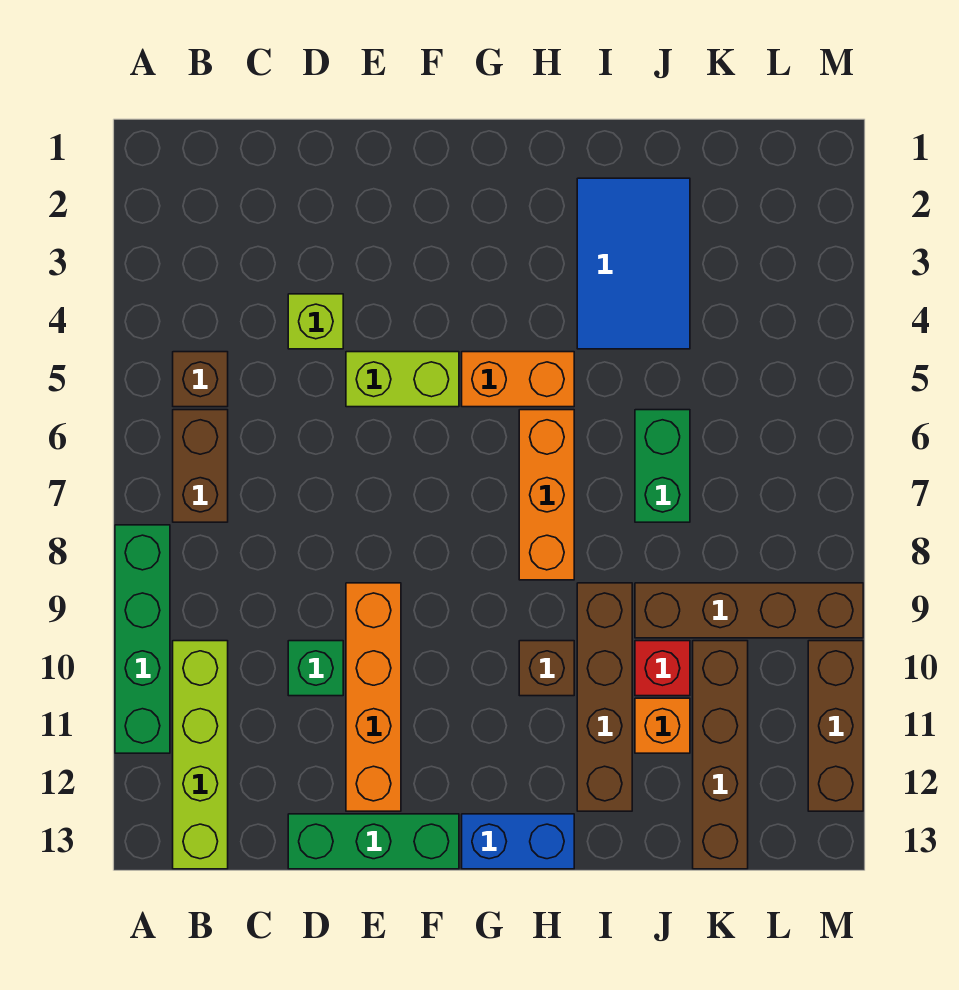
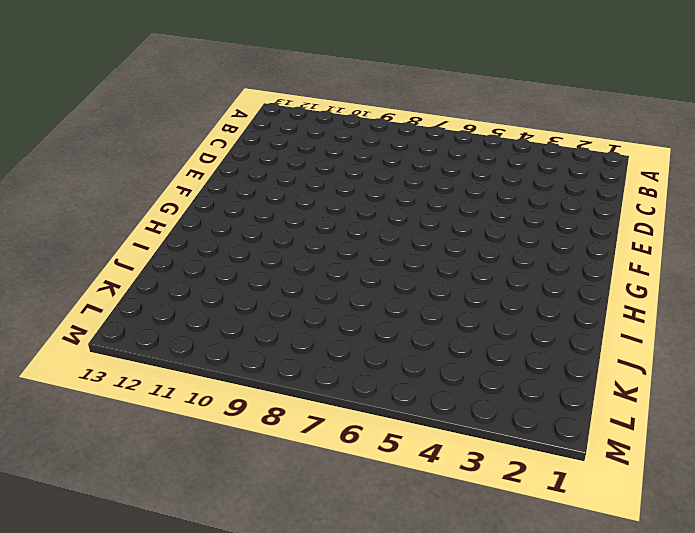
none -> green brick A8:A11 level 1
none -> brown brick B5 level 1
none -> brown brick B6:B7 level 1

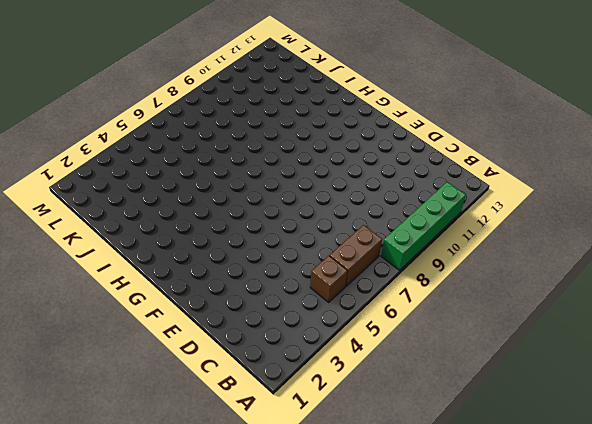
none -> lime brick B10:B13 level 1
none -> lime brick D4 level 1
none -> green brick D10 level 1

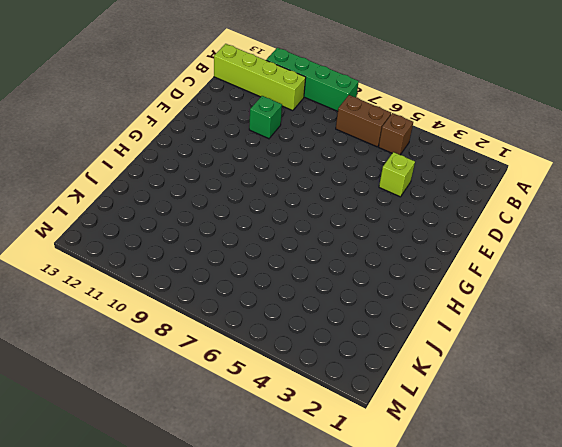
none -> green brick D13:F13 level 1
none -> lime brick E5:F5 level 1
none -> orange brick E9:E12 level 1

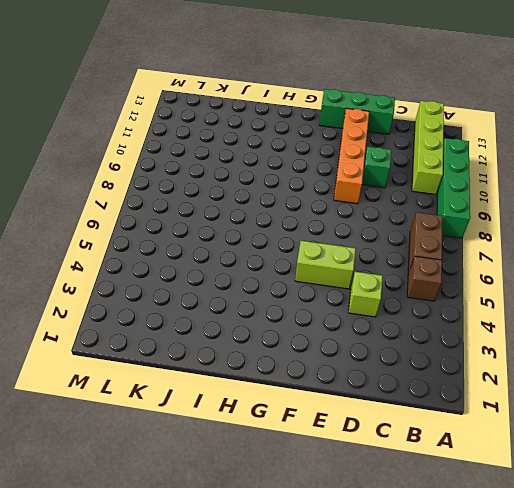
none -> orange brick G5:H5 level 1
none -> blue brick G13:H13 level 1
none -> orange brick H6:H8 level 1

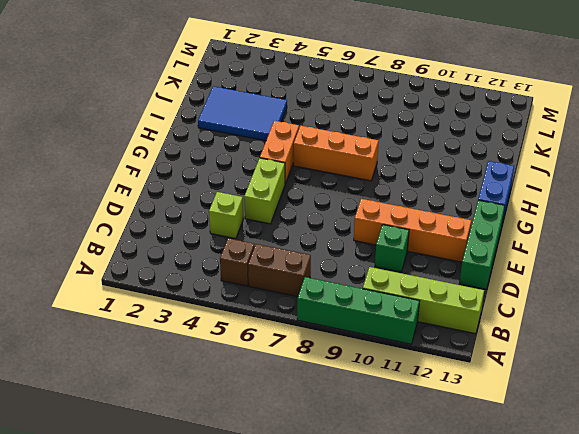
none -> brown brick H10 level 1
none -> brown brick I9:I12 level 1
none -> green brick J6:J7 level 1

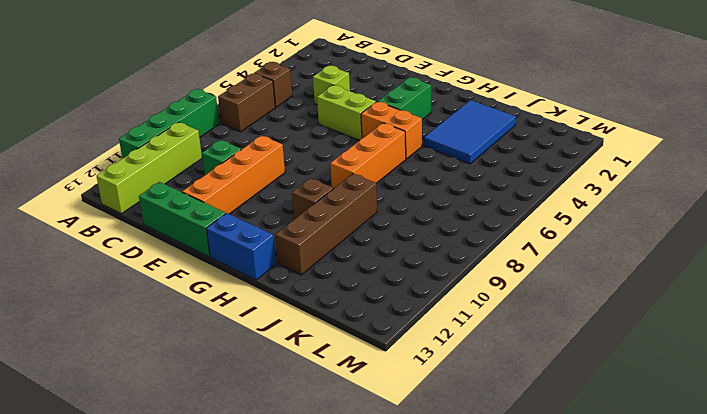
green brick G3:G4 level 1 -> green brick J6:J7 level 1
none -> brown brick J9:M9 level 1
none -> red brick J10 level 1
none -> orange brick J11 level 1

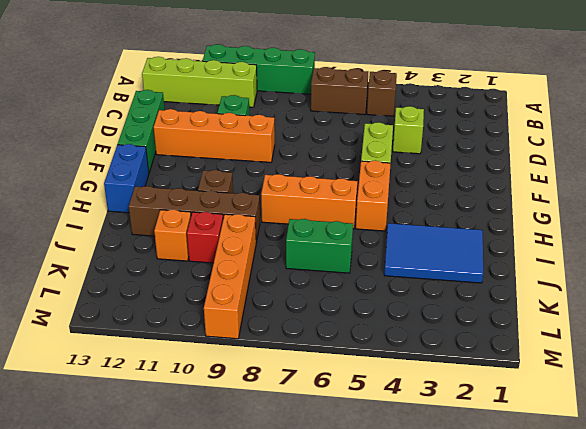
orange brick J9:M9 level 1 -> brown brick J9:M9 level 1
none -> brown brick K10:K13 level 1
none -> brown brick M10:M12 level 1

